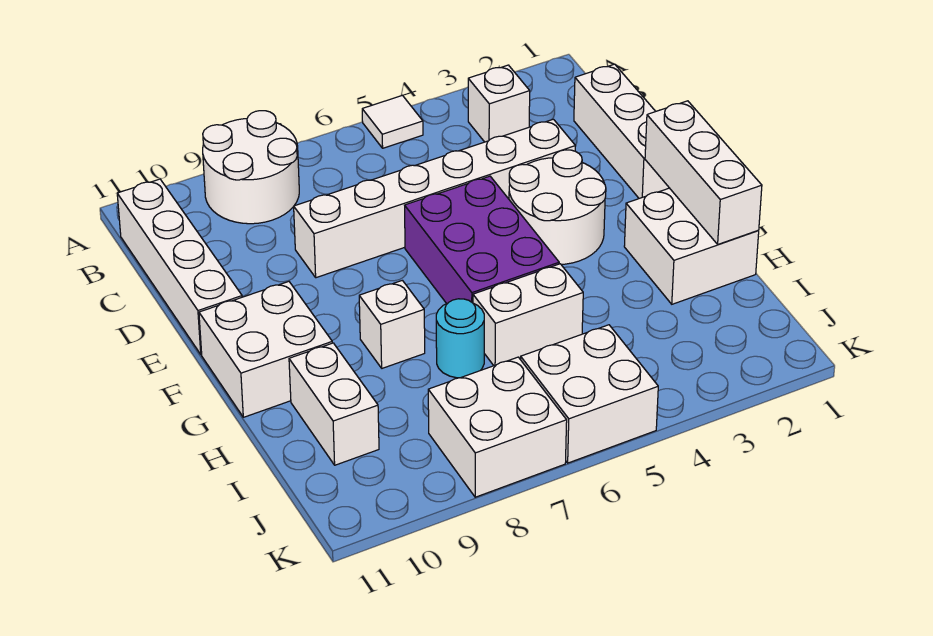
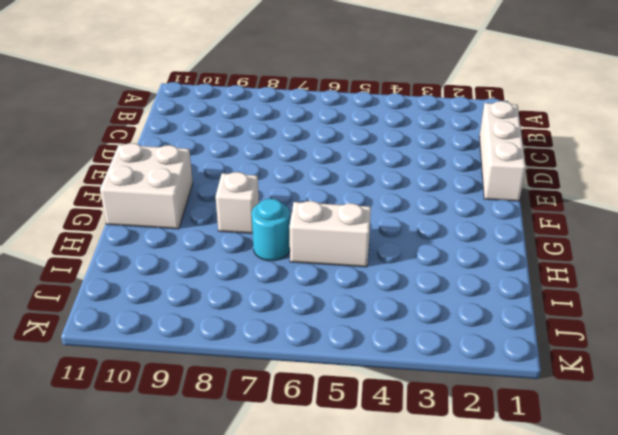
none -> white tile A5 level 1
none -> white round brick A8:B9 level 1
none -> white brick B3 level 1

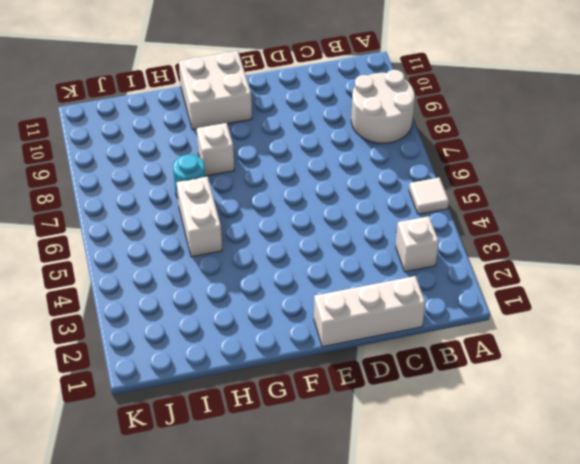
none -> white brick B11:E11 level 1
none -> white brick D3:D8 level 1
none -> white round brick E3:F4 level 1

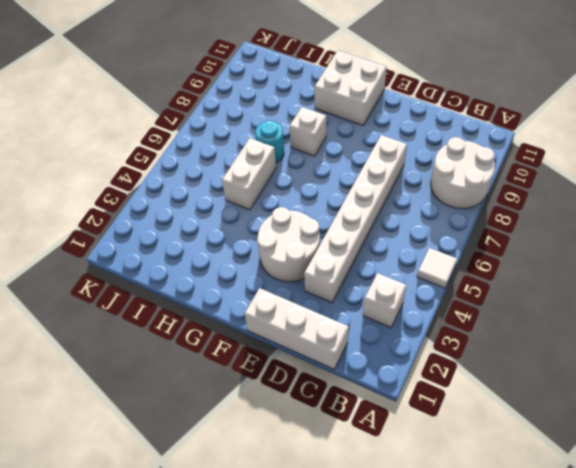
none -> white brick B11:E11 level 1
none -> purple brick E5:G6 level 1
none -> white brick G1:H2 level 1

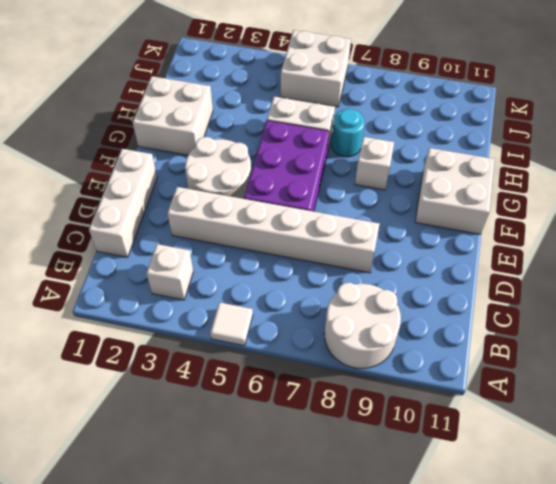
none -> white brick B11:E11 level 1
none -> white brick H10:I10 level 1
none -> white brick J7:K8 level 1

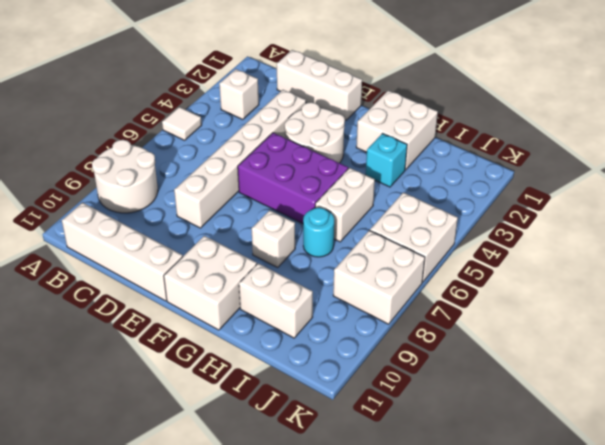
cyan brick H3 level 1 -> none
none -> white brick F1:H1 level 2

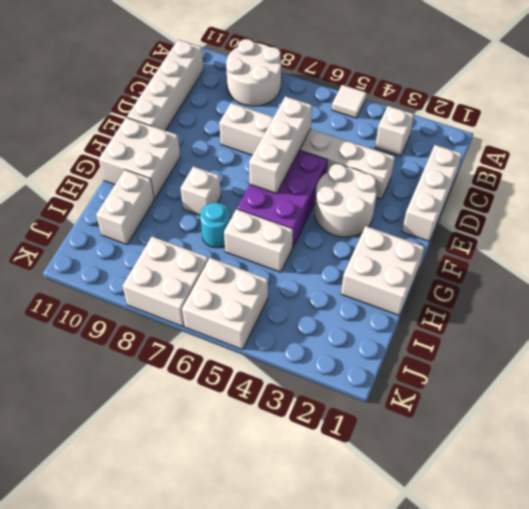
white brick D6:F6 level 2 -> white brick F1:H1 level 2

